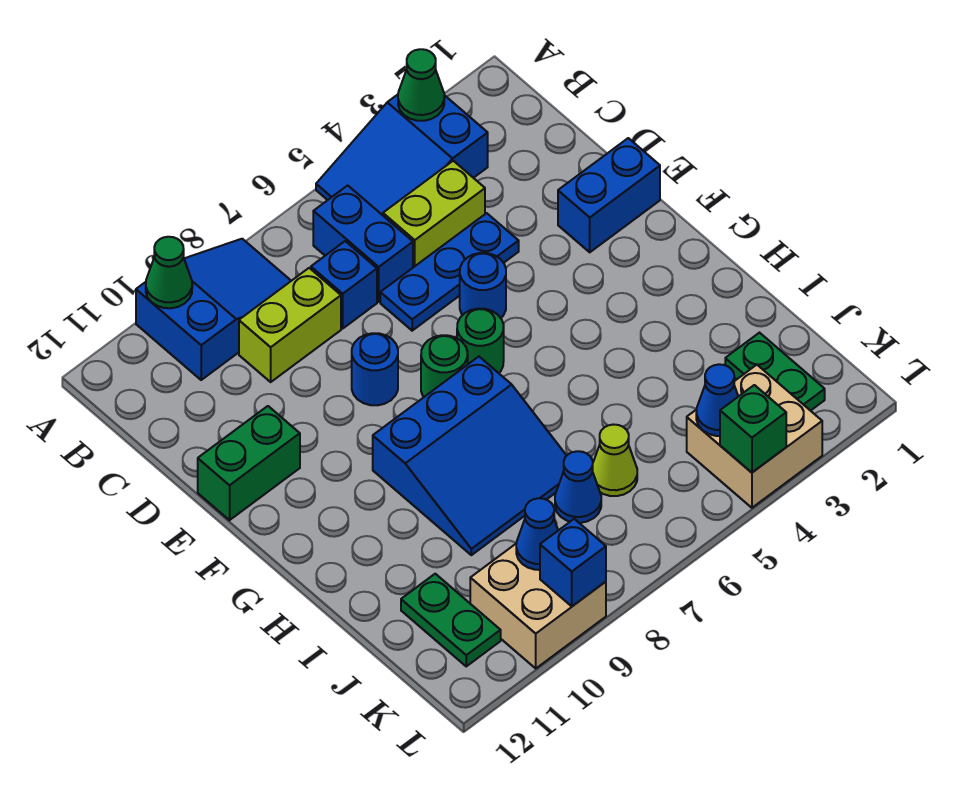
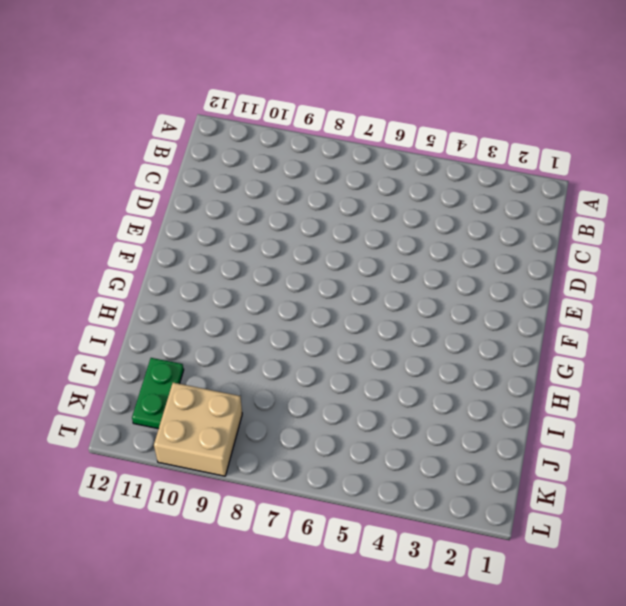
none -> blue slope A3:B5 level 1 top 3
none -> blue slope A8:B10 level 1 top 10
none -> blue brick B6:C6 level 1

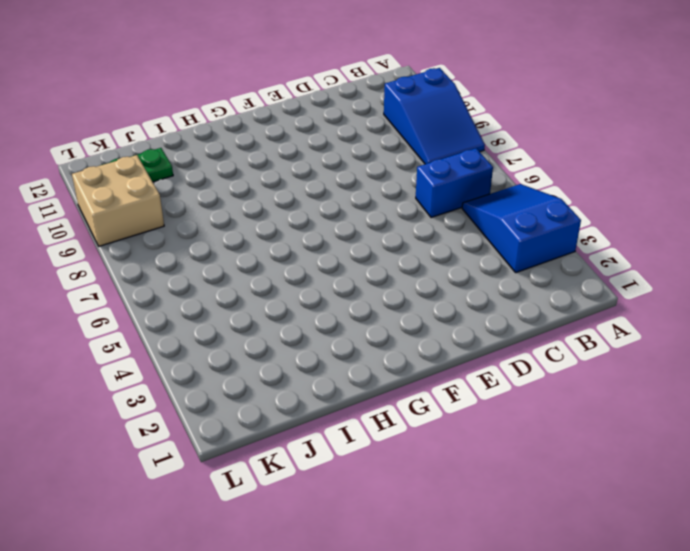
none -> lime brick C4:C5 level 1
none -> blue brick C7 level 1
none -> lime brick C8:C9 level 1

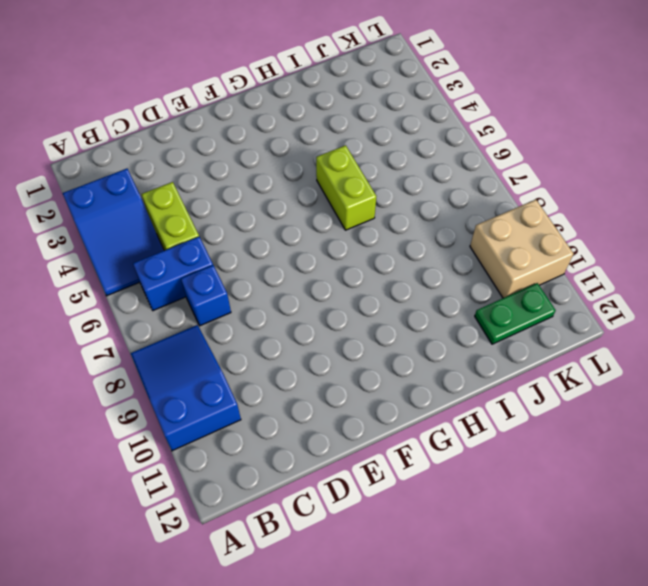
lime brick H5:H6 level 1 -> lime brick C8:C9 level 1
none -> blue plate D4:D6 level 1
none -> blue brick E1:E2 level 1
none -> blue round brick E5 level 1

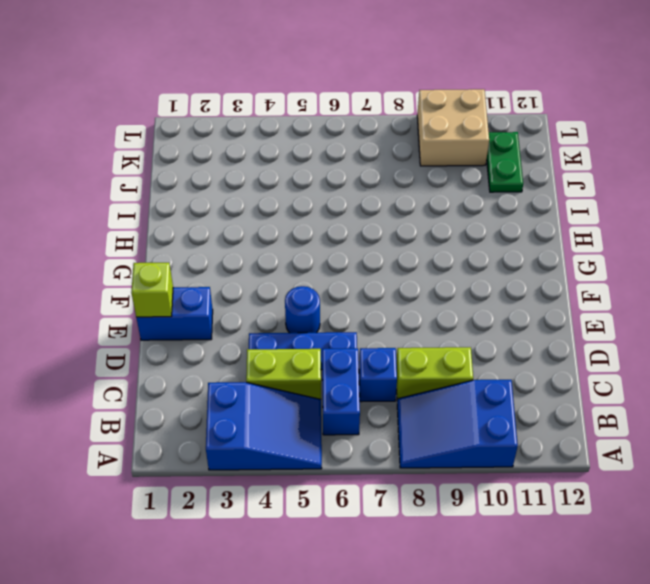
lime brick E1 level 2 -> none
none -> blue round brick E8 level 1
none -> green brick E11:E12 level 1
none -> green round brick F6 level 1

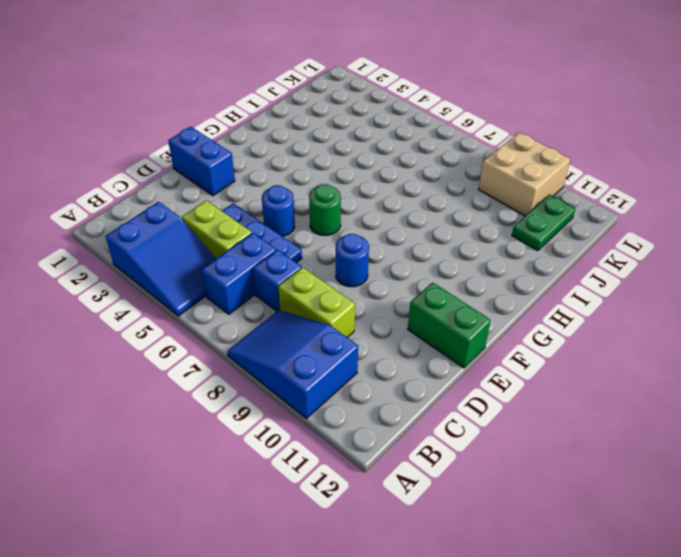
none -> green round brick F7 level 1
none -> blue slope G7:I9 level 1 top G
none -> green plate J2:K2 level 1

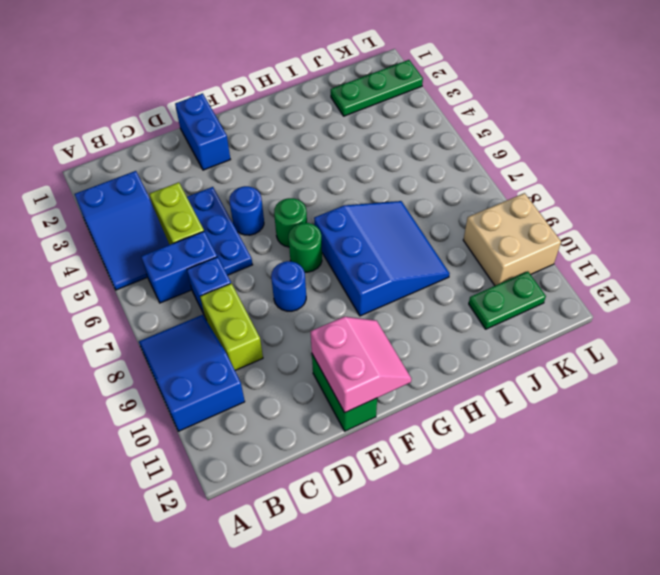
pink slope E11:F12 level 2 top E -> none
green plate J2:L2 level 1 -> green plate J2:K2 level 1
none -> lime cone J6 level 1
none -> blue cone J7 level 1
none -> tan brick K3:L4 level 1

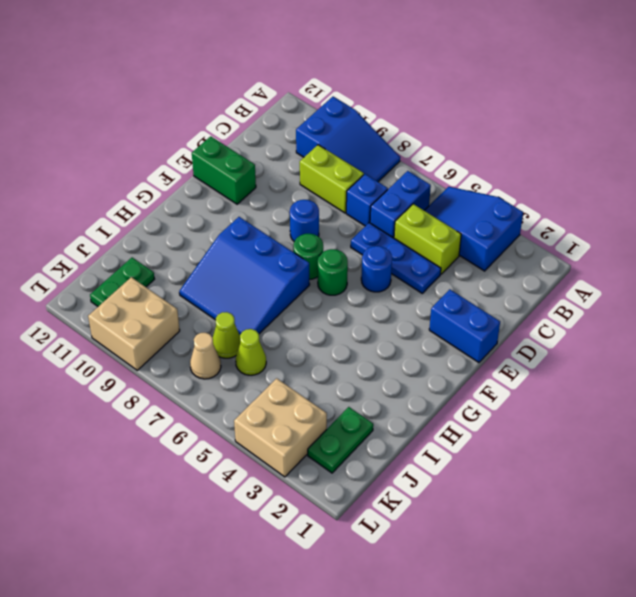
lime cone J7 level 1 -> blue cone J7 level 1
tan cone K7 level 1 -> none
none -> green cone A3 level 2
none -> green cone A10 level 2
none -> blue cone K4 level 2

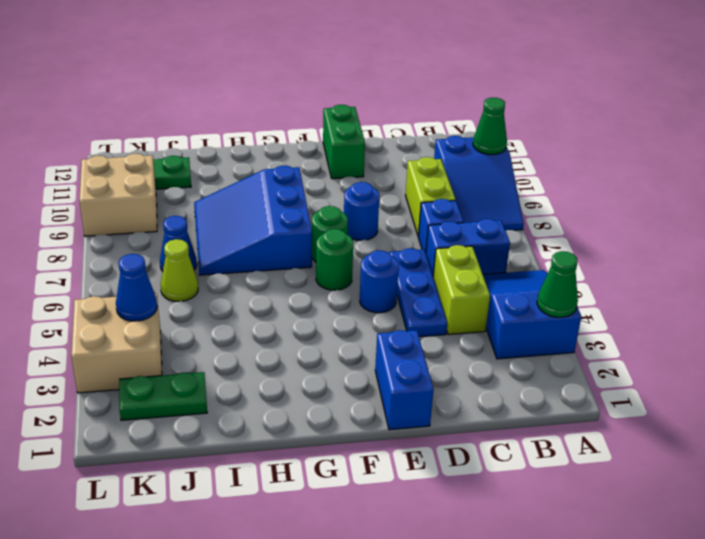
none -> blue cone K9 level 2
none -> green brick L4 level 2
none -> blue brick L9 level 2

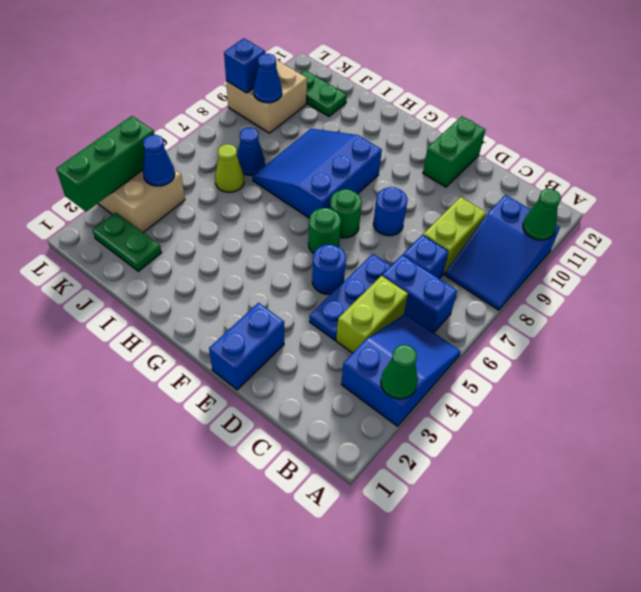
green brick L2:L4 level 2 -> green brick L4 level 2

